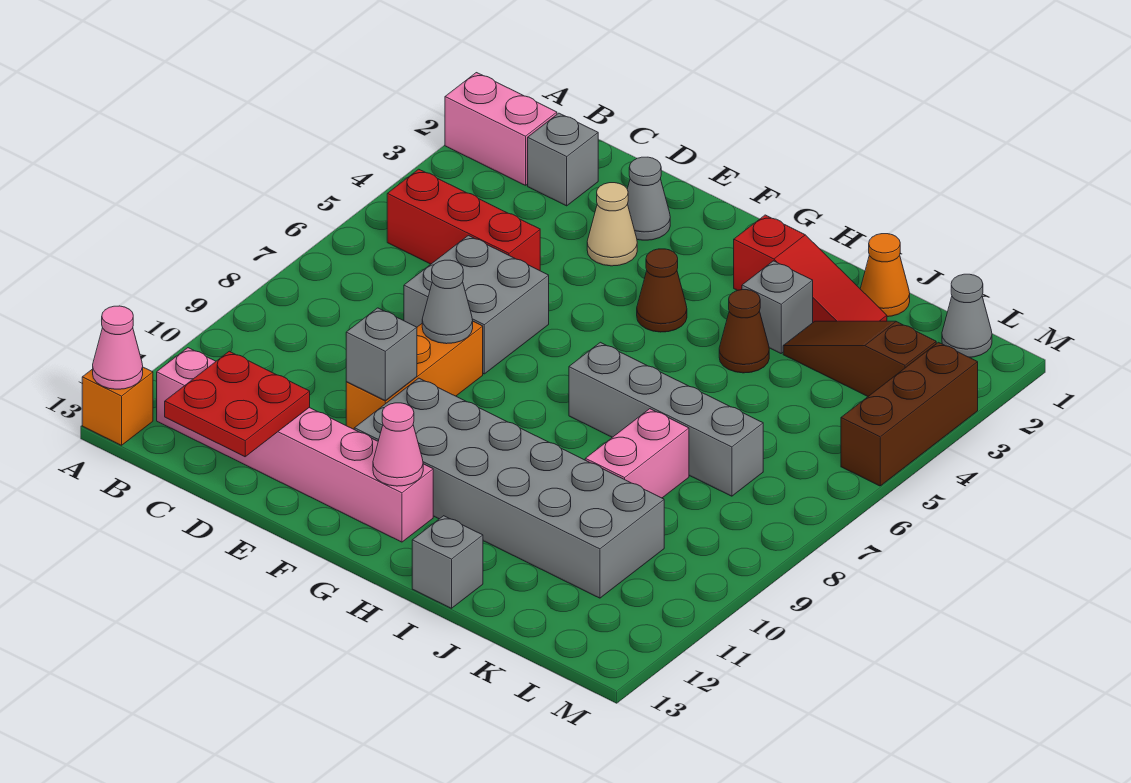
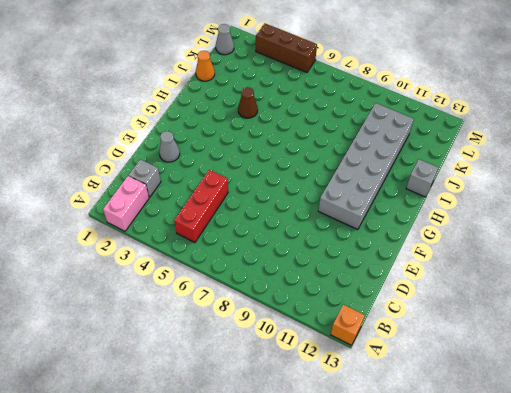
none -> pink brick B12:G12 level 1
none -> grey brick D6:E7 level 1
none -> tan cone E3 level 1

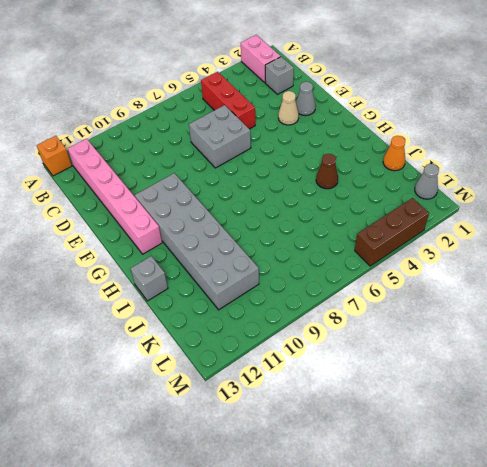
none -> orange brick E8:E10 level 1
none -> brown cone G4 level 1
none -> red slope H2:J2 level 1 top H

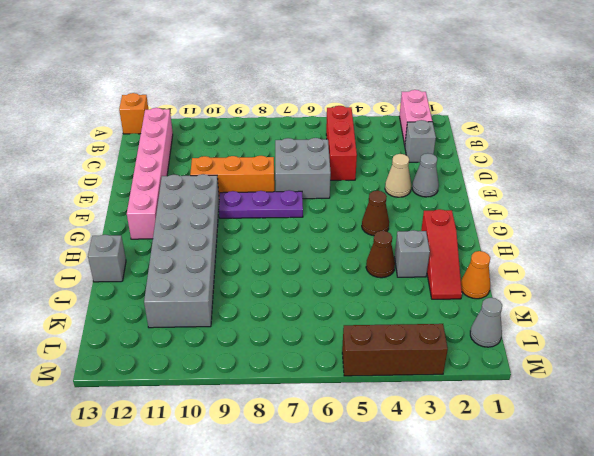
purple plate F7:F9 level 1 -> none
none -> grey brick H7:K7 level 1
none -> brown slope J3:L3 level 1 top L
none -> pink brick J8:J9 level 1

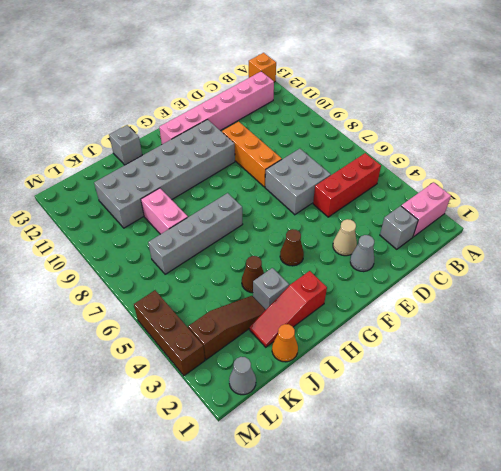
none -> pink cone A13 level 2
none -> red plate C12:D13 level 2
none -> grey cone E8 level 2

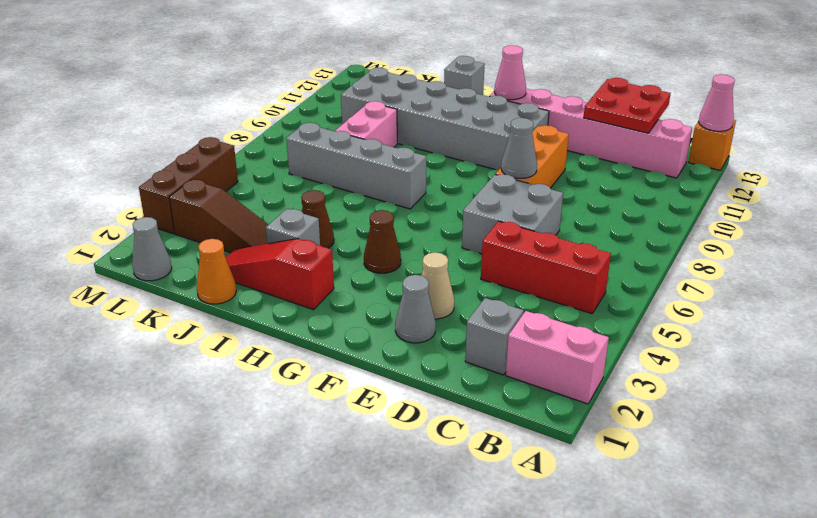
none -> grey brick E10 level 2

